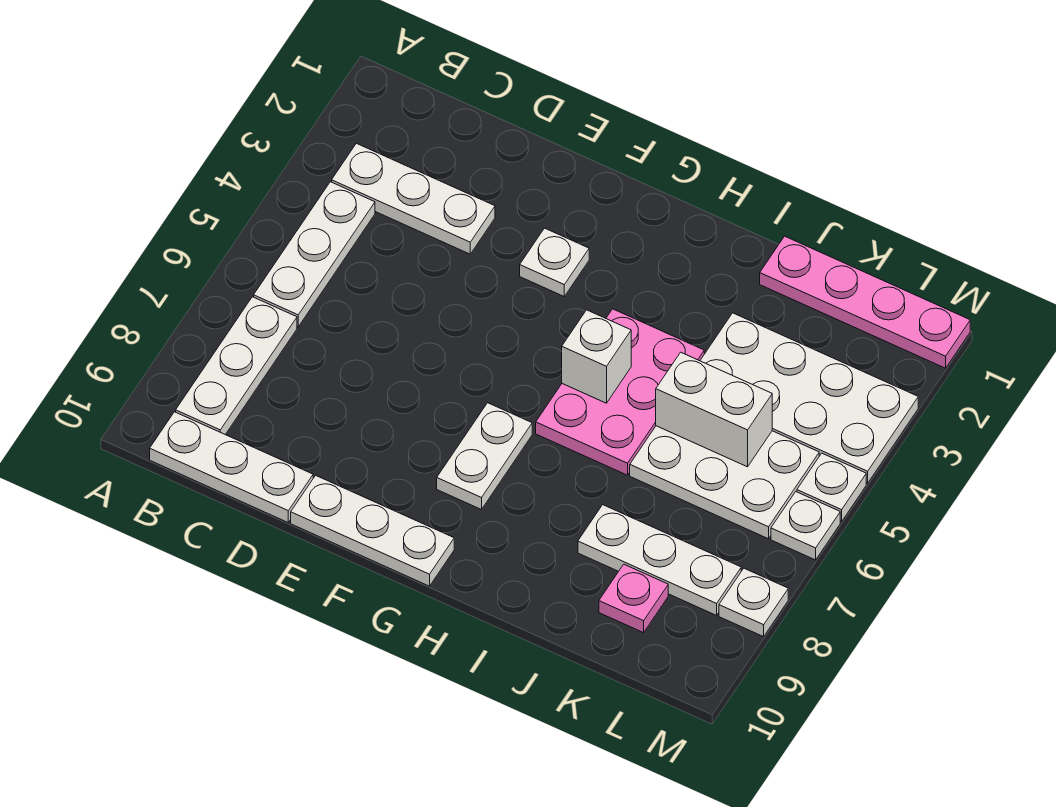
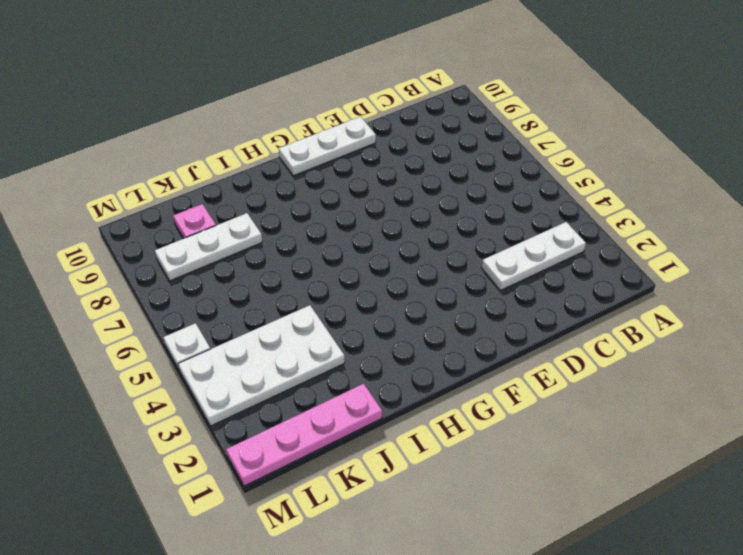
none -> white plate B4:B6 level 1
none -> white plate B7:B9 level 1
none -> white plate B10:D10 level 1

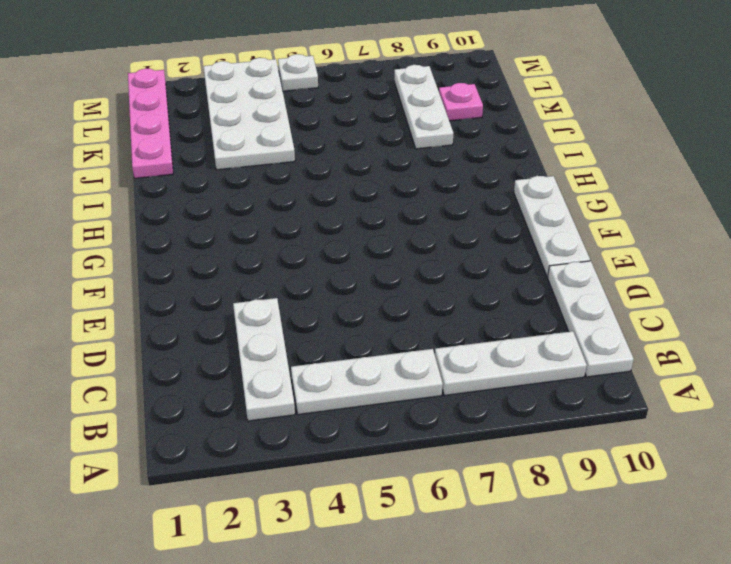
none -> white plate F3 level 1
none -> white plate G7:G8 level 1
none -> pink plate H4:I6 level 1

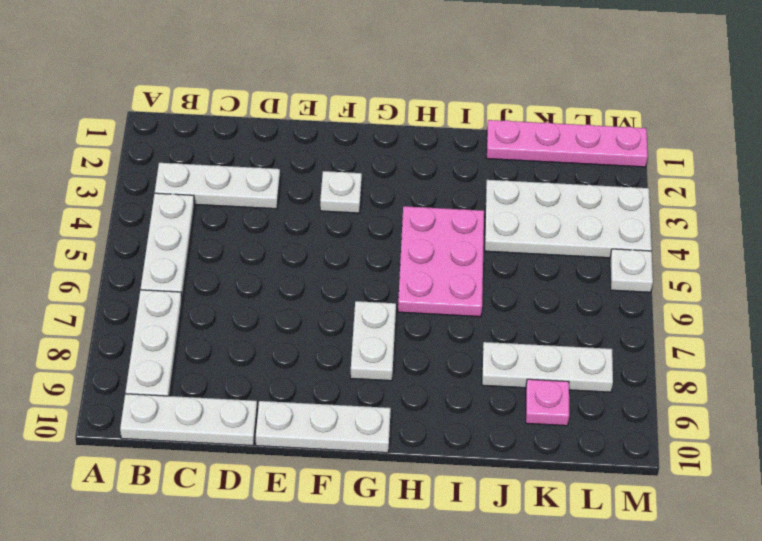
none -> white plate J5:L6 level 1
none -> white plate M6 level 1
none -> white plate M8 level 1

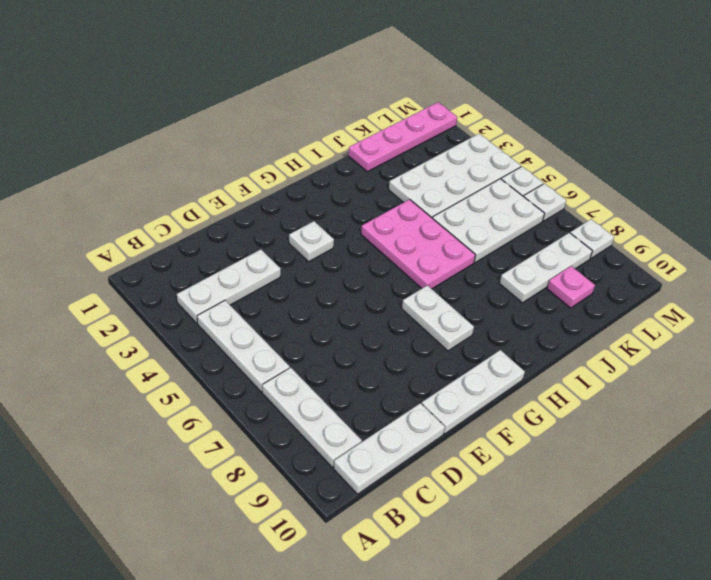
none -> white brick H5 level 2
none -> white brick J5:K5 level 2

